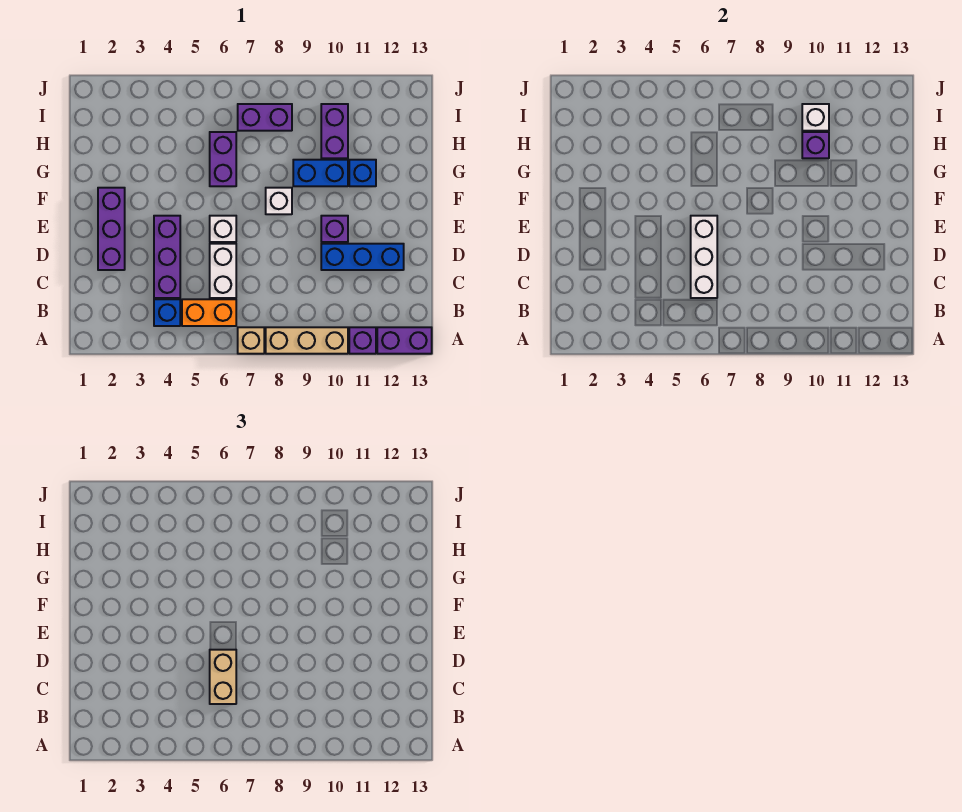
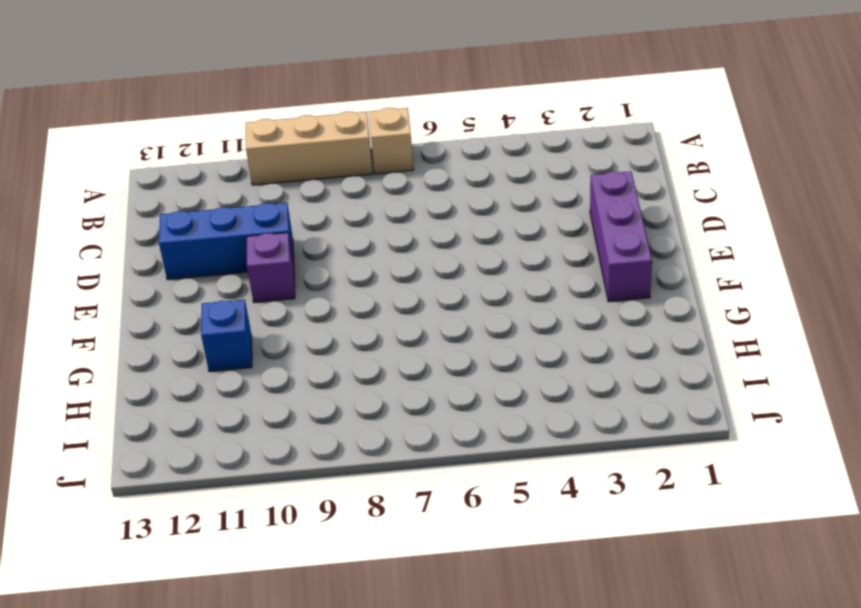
none -> purple brick A11 level 1
none -> purple brick A12:A13 level 1
none -> blue brick B4 level 1

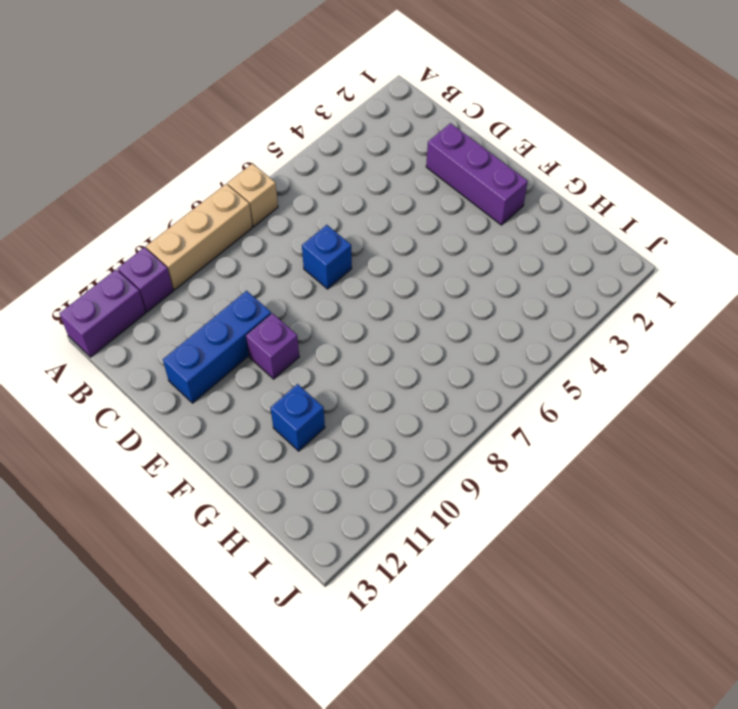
blue brick D7 level 1 -> blue brick B4 level 1
none -> orange brick B5:B6 level 1
none -> purple brick C4:E4 level 1
none -> white brick C6:D6 level 1

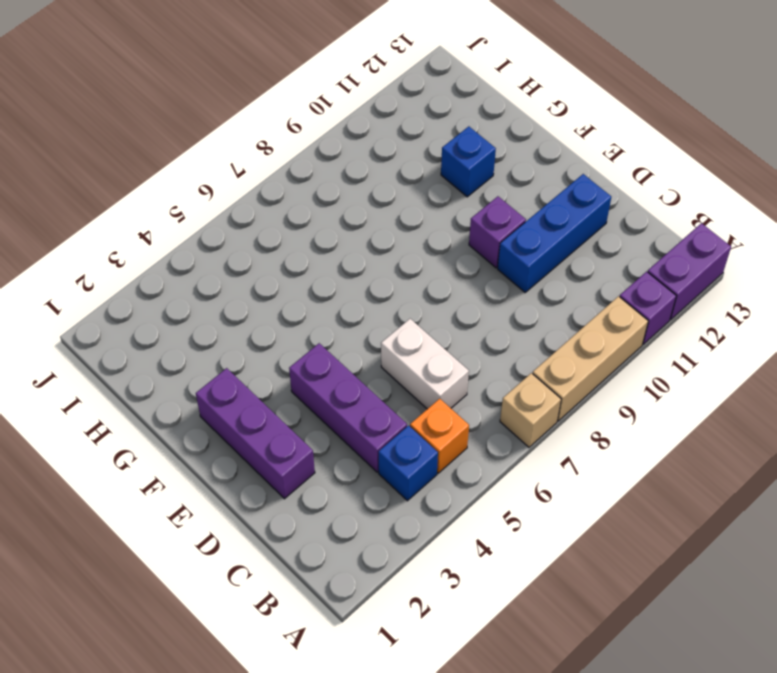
orange brick B5 level 1 -> orange brick B5:B6 level 1
none -> white brick E6 level 1
none -> white brick F8 level 1
none -> purple brick G6:H6 level 1

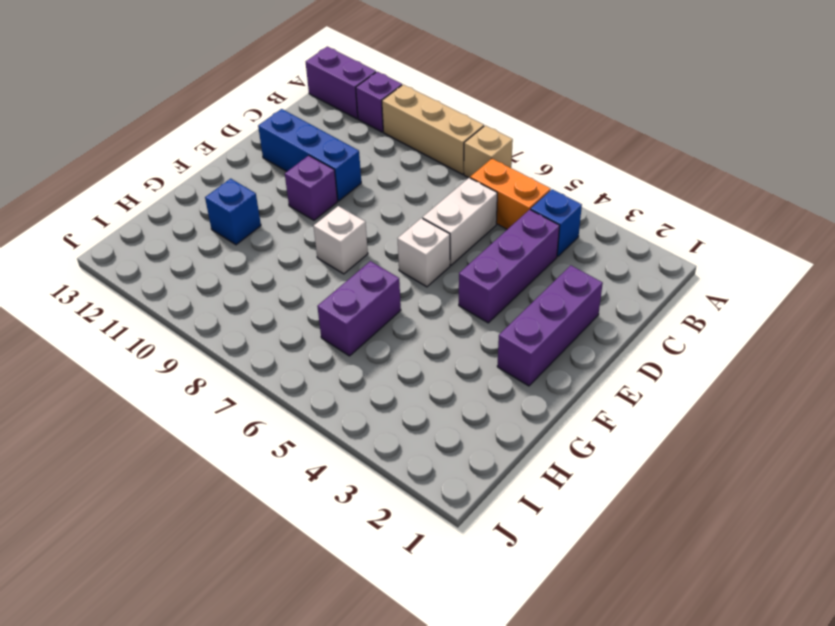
none -> blue brick G9:G10 level 1
none -> purple brick H10:I10 level 1
none -> purple brick I7:I8 level 1

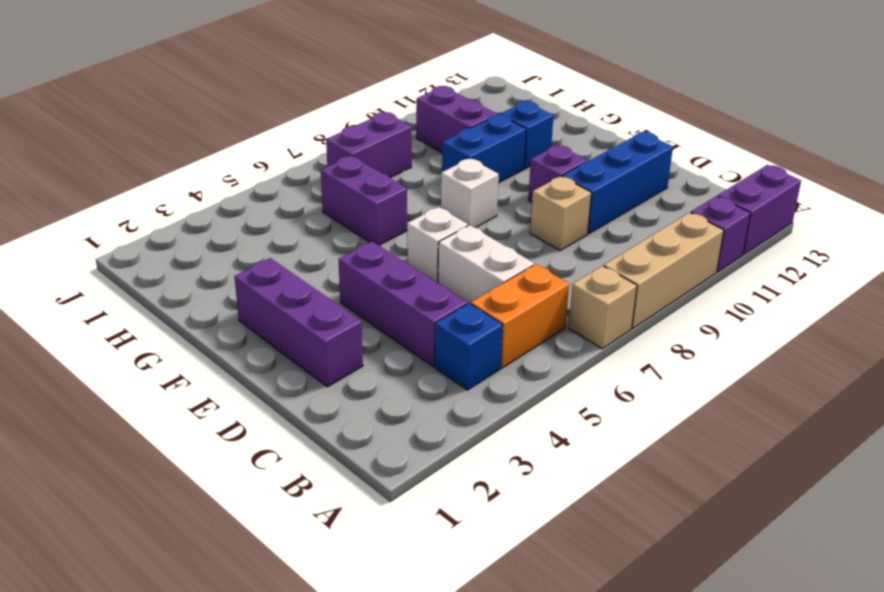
tan brick D9 level 1 -> none
none -> white brick C6:E6 level 2
none -> purple brick H10 level 2
none -> white brick I10 level 2

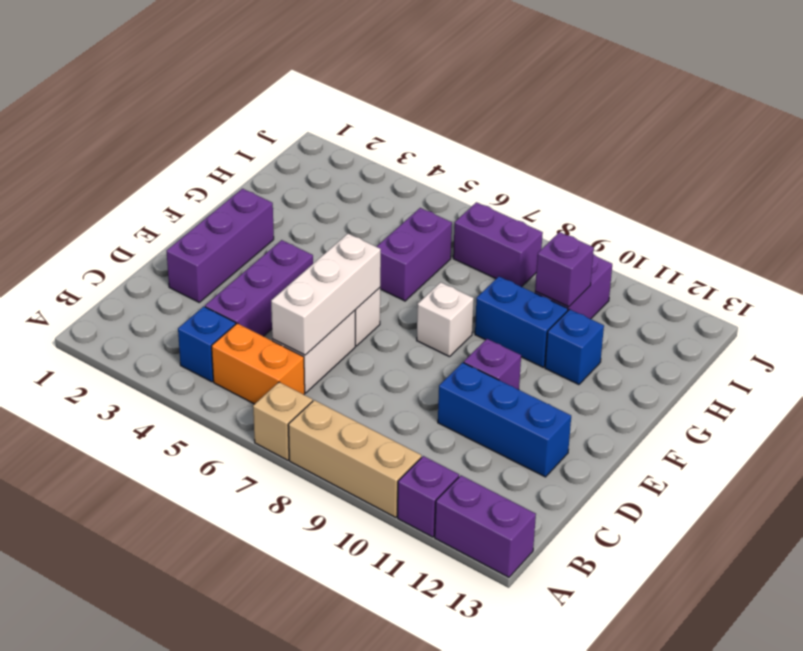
none -> white brick I10 level 2
none -> tan brick C6:D6 level 3

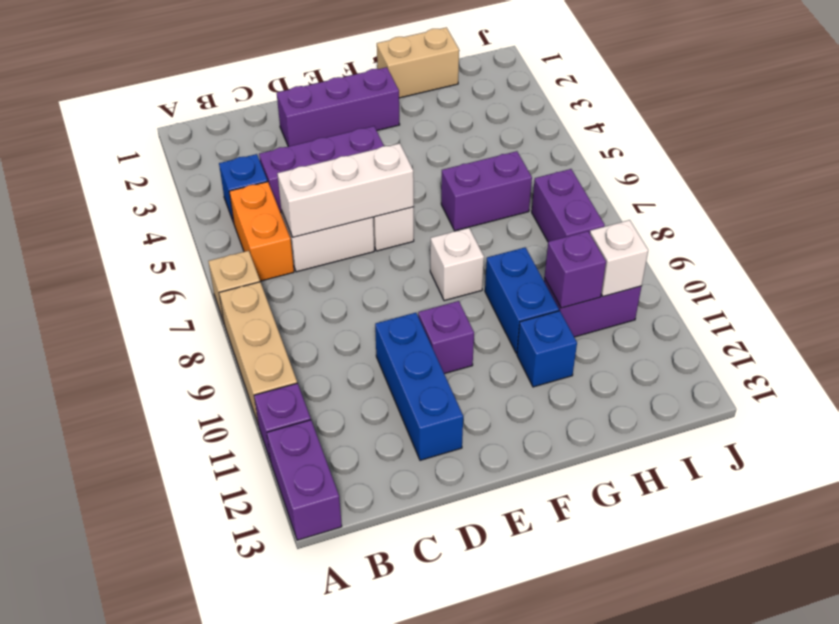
tan brick G1:H1 level 1 -> tan brick C6:D6 level 3

